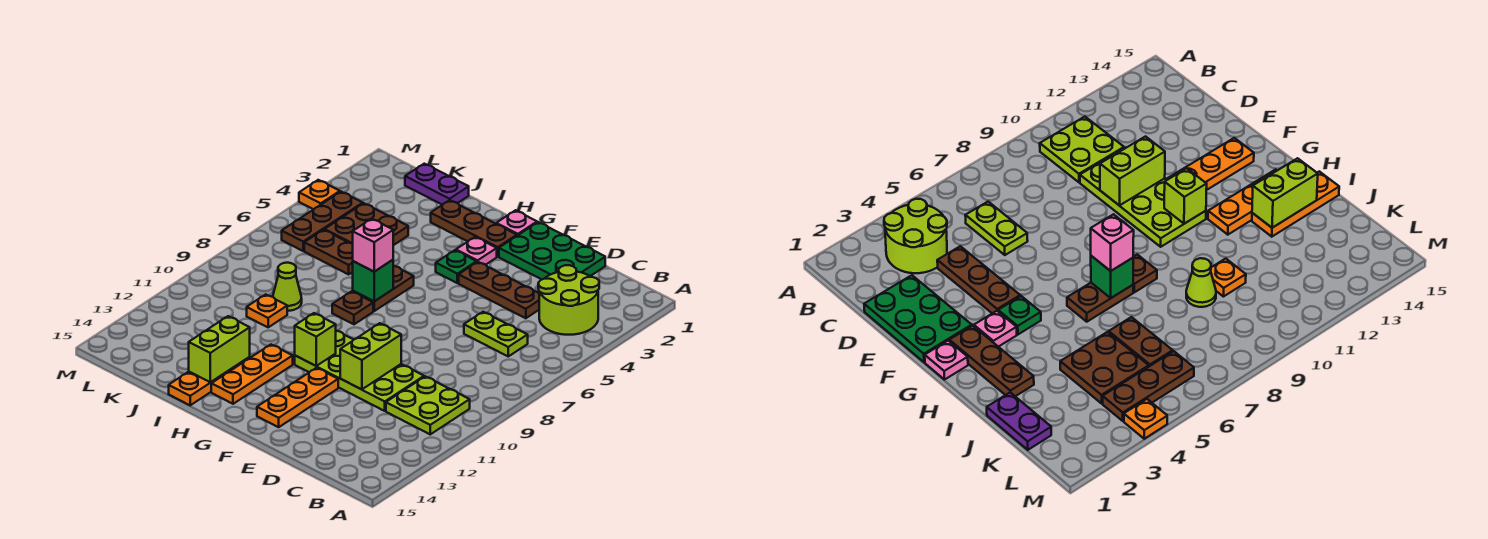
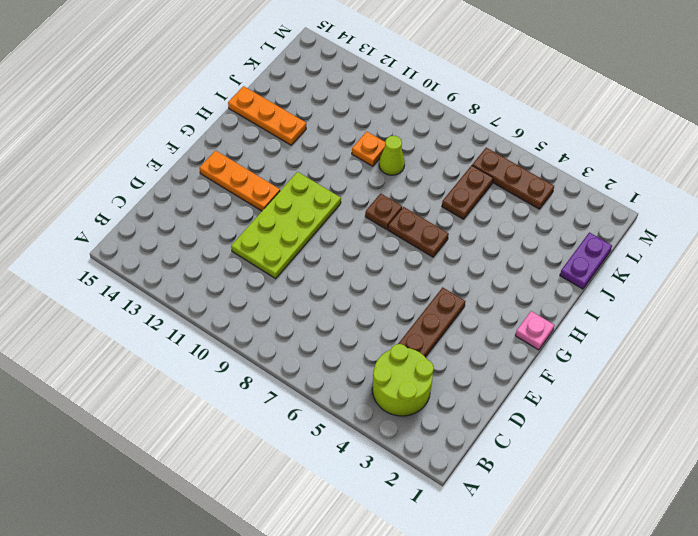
none -> lime plate B10:C11 level 1
none -> lime plate C6:D6 level 1
none -> green plate D1:F2 level 1

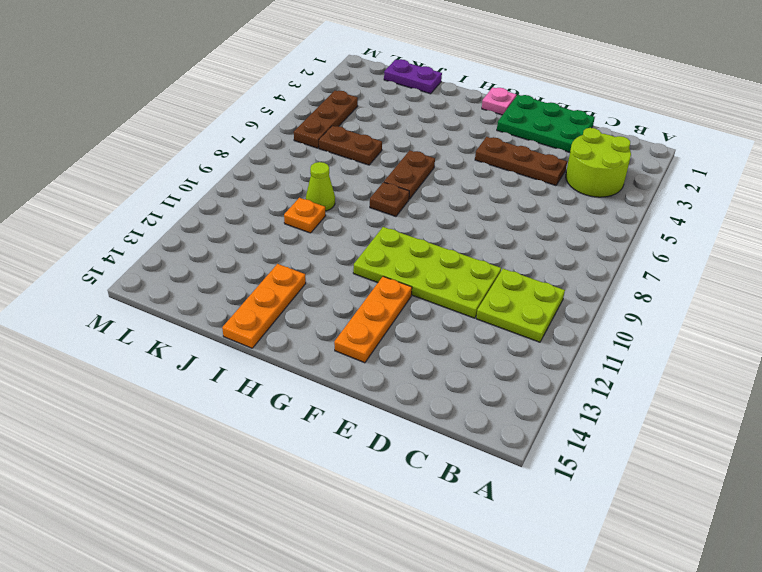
none -> lime plate C6:D6 level 1
none -> brown plate G2:I2 level 1
none -> pink plate G3 level 1

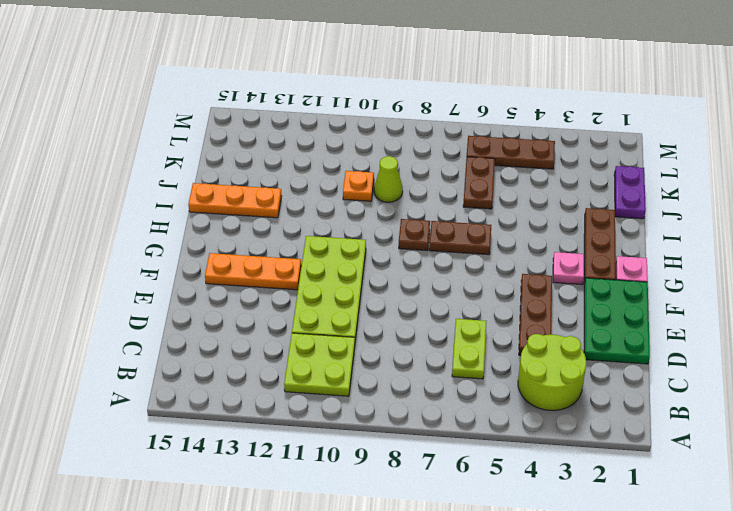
none -> green plate G4 level 1
none -> orange plate H12:H14 level 1
none -> brown plate J4:K5 level 1

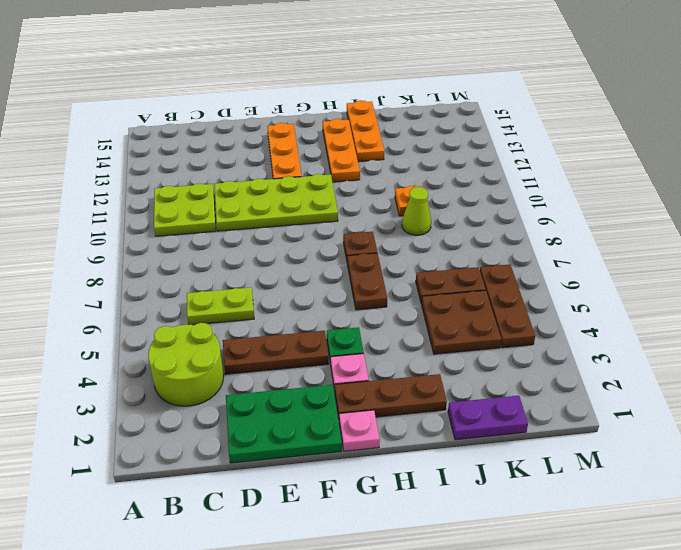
none -> orange plate M4 level 1
none -> lime brick E10:E11 level 2
none -> lime brick G11 level 2

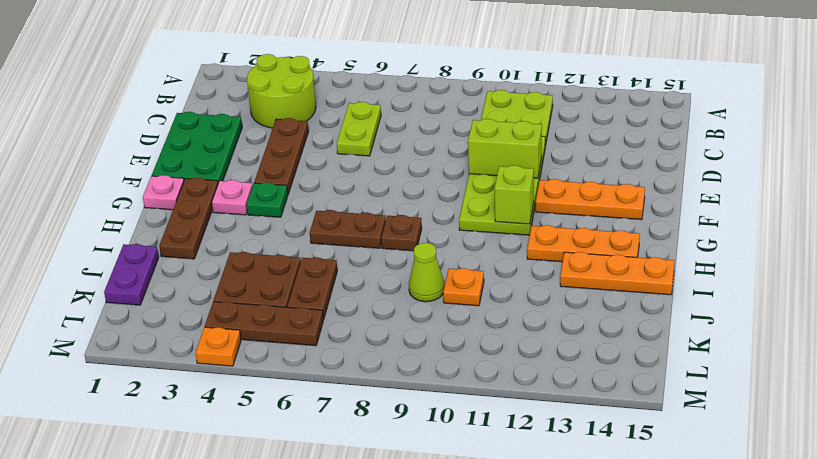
none -> green brick H7 level 2
none -> lime brick I13:I14 level 2
none -> pink brick H7 level 3

